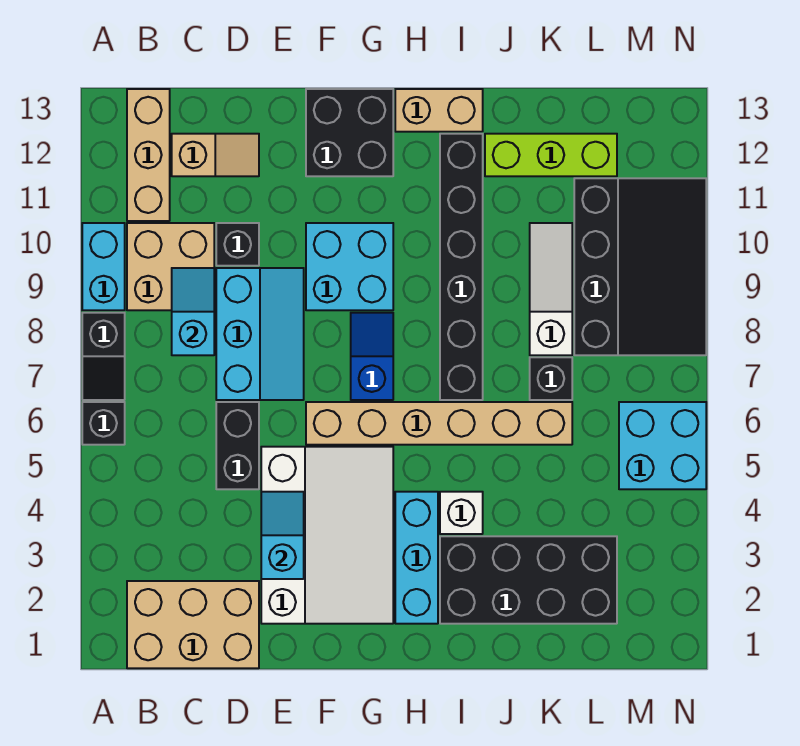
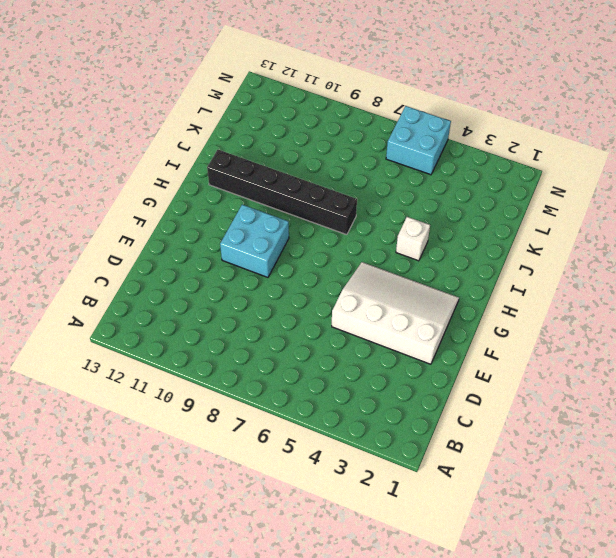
none -> black brick A6 level 1
none -> black slope A7:A8 level 1 top 8
none -> cyan brick A9:A10 level 1

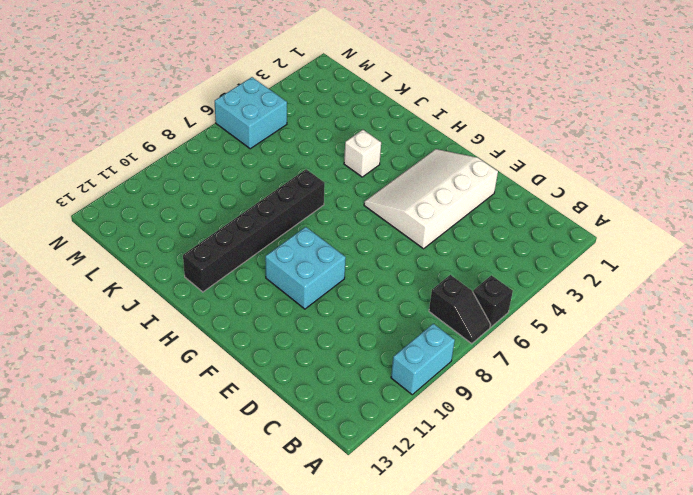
black slope A7:B7 level 1 top B -> black slope A7:A8 level 1 top 8
none -> tan brick B1:D2 level 1
none -> tan brick B9:C10 level 1
none -> tan brick B11:B13 level 1

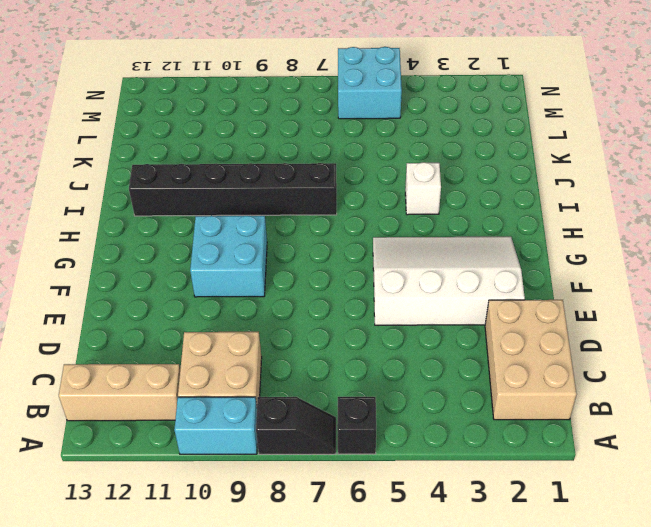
none -> tan slope C12:D12 level 1 top C
none -> black brick D5:D6 level 1
none -> cyan slope D7:E9 level 1 top D

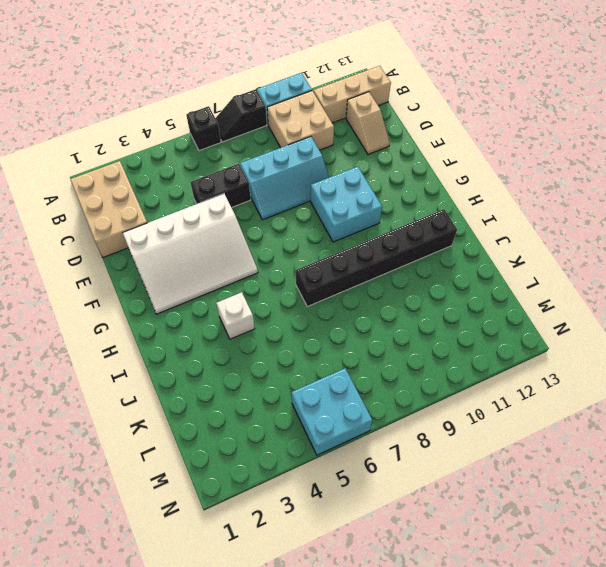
none -> black brick D10 level 1
none -> tan brick F6:K6 level 1
none -> black brick F12:G13 level 1

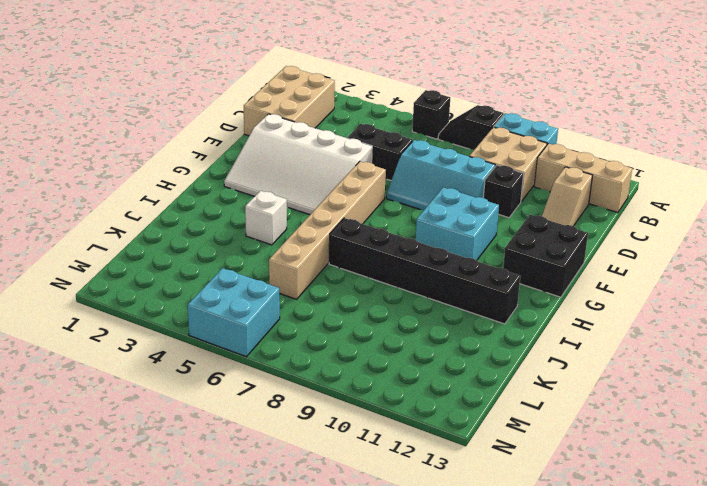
none -> blue slope G7:G8 level 1 top 7
none -> cyan brick H2:H4 level 1
none -> tan brick H13:I13 level 1

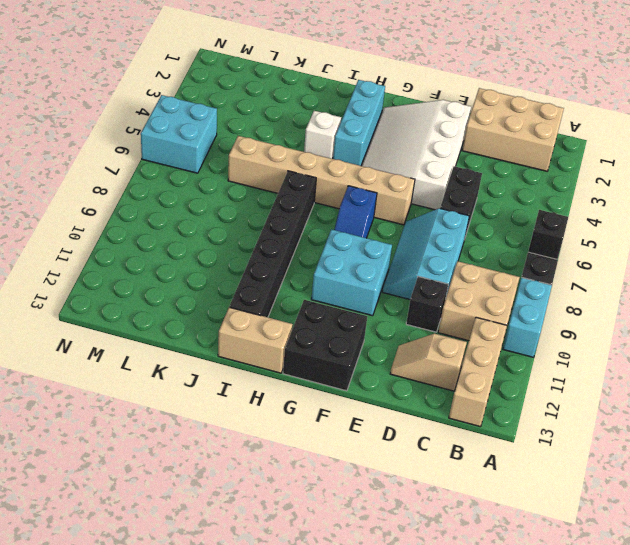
none -> black brick I2:L3 level 1
none -> lime brick J12:L12 level 1
none -> black brick K7 level 1

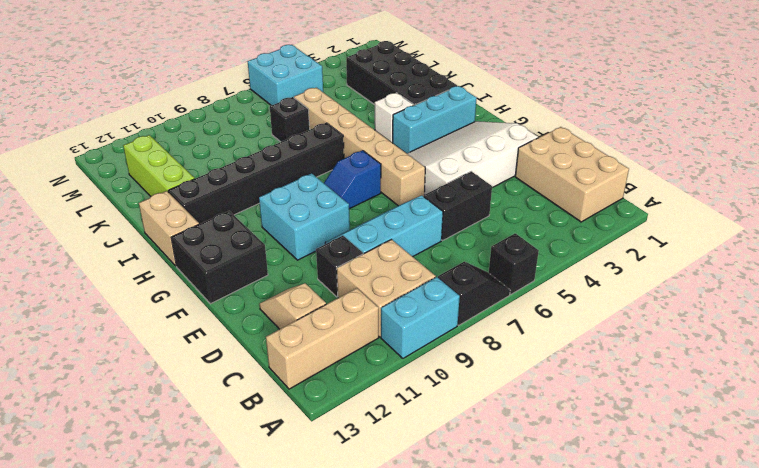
none -> white slope K8:K10 level 1 top 8
none -> black slope L8:N11 level 1 top L
none -> cyan slope C8:C9 level 2 top 8

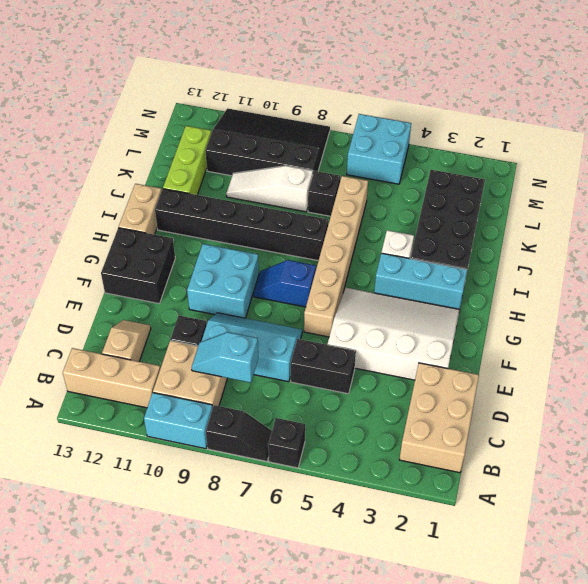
none -> cyan slope E3:E4 level 2 top 3

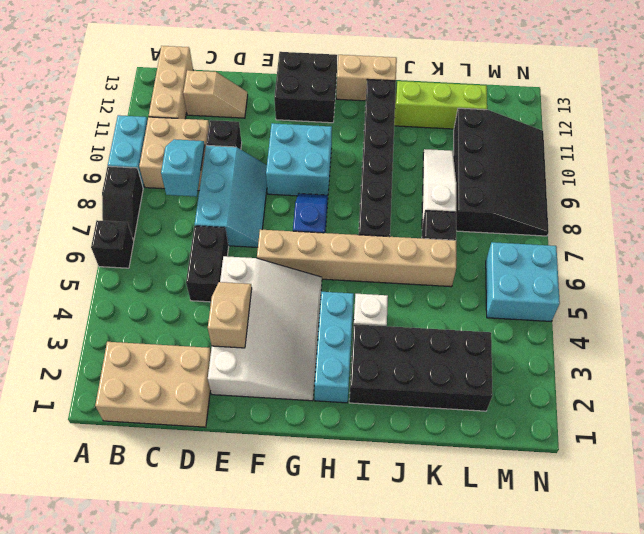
tan slope E3:E4 level 2 top 3 -> cyan slope E3:E4 level 2 top 3

